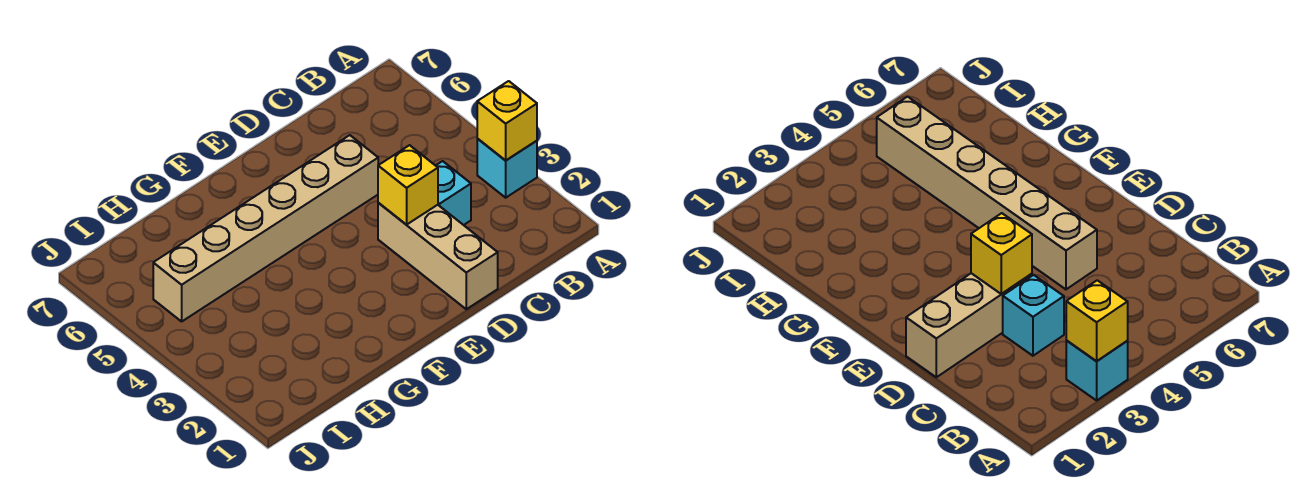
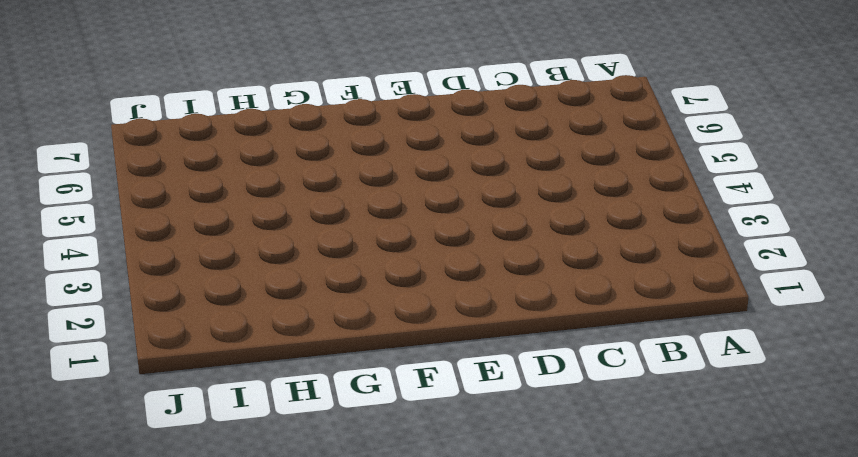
none -> cyan brick A3 level 1
none -> cyan brick C3 level 1

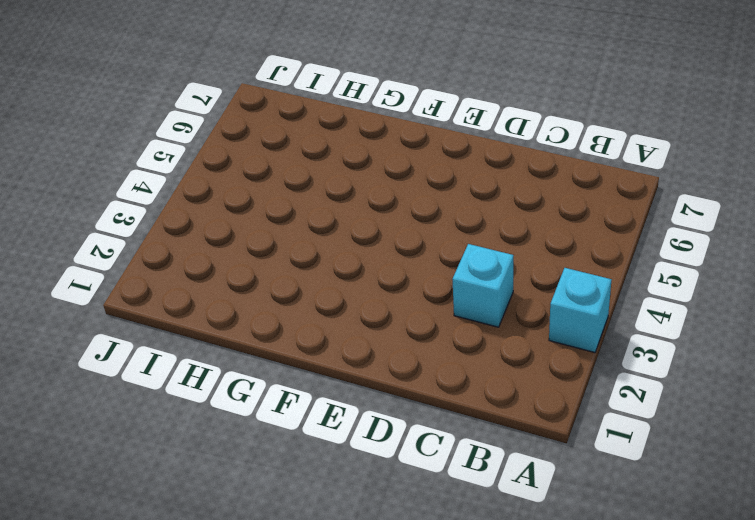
none -> tan brick D1:D3 level 1
none -> tan brick D5:I5 level 1

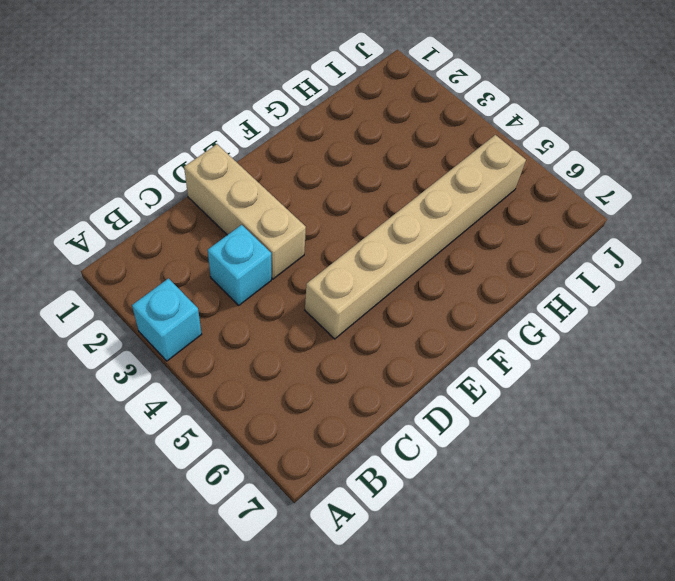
none -> yellow brick A3 level 2
none -> yellow brick D3 level 2

